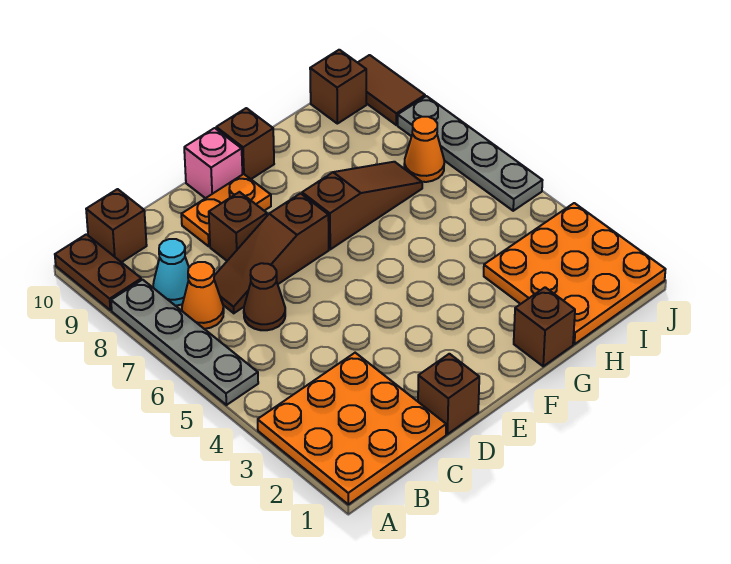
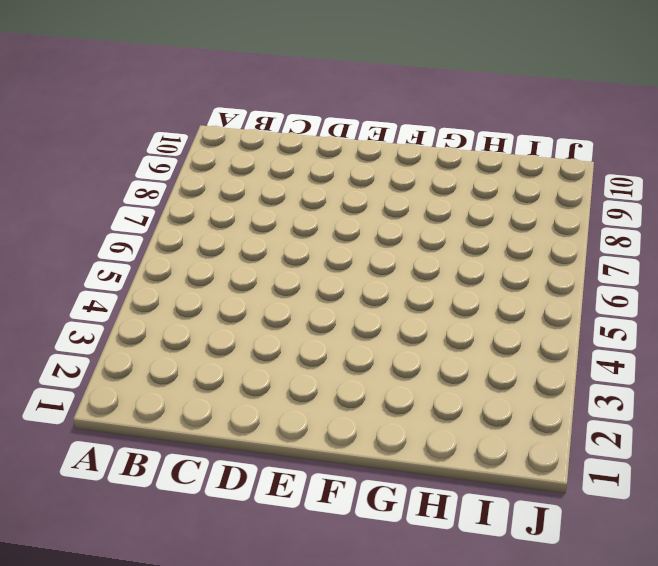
none -> orange plate A1:C3 level 1
none -> grey plate A5:A8 level 1
none -> brown plate A9:A10 level 1

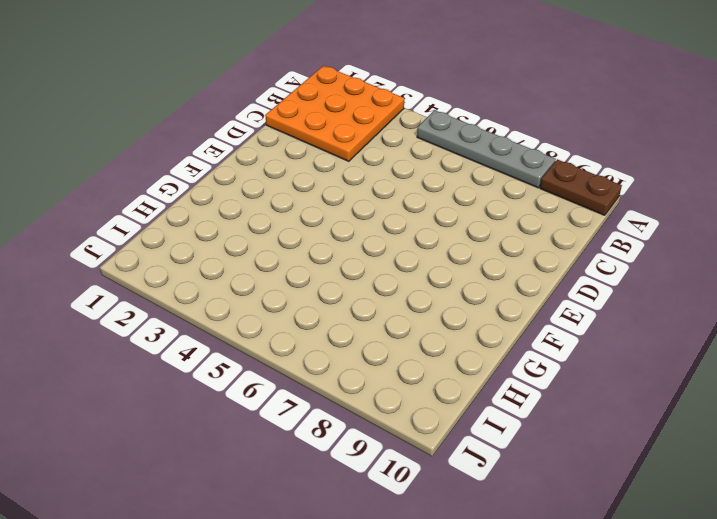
none -> orange cone B7 level 1
none -> cyan cone B8 level 1
none -> brown brick B10 level 1

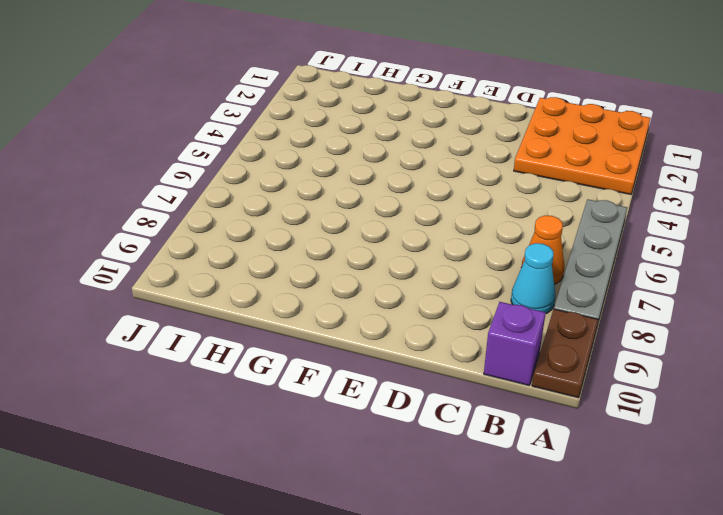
purple brick B10 level 1 -> brown brick B10 level 1
none -> brown cone C6 level 1
none -> brown slope C7:E7 level 1 top E
none -> brown brick D1 level 1

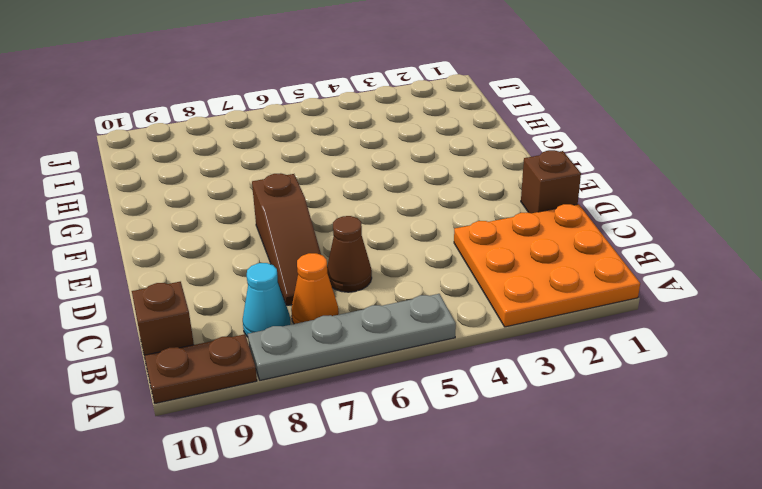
none -> brown brick D8 level 1
none -> orange plate D9:E9 level 1
none -> pink brick E10 level 1

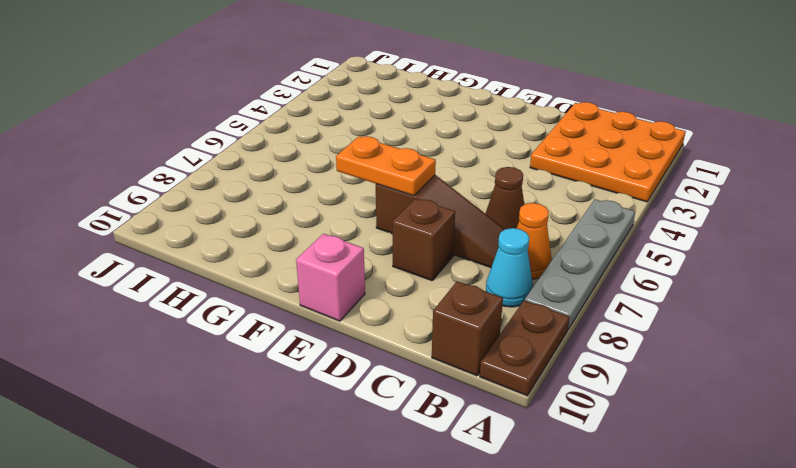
orange plate E7:F7 level 2 -> orange plate D9:E9 level 1
none -> brown brick D1 level 1
none -> brown slope F7:H7 level 1 top F
none -> brown brick F10 level 1

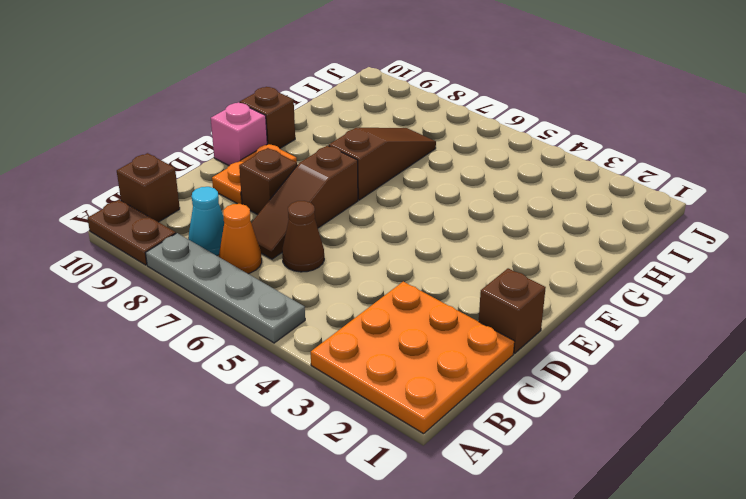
none -> brown brick G1 level 1
none -> orange plate H1:J3 level 1
none -> orange cone I7 level 1

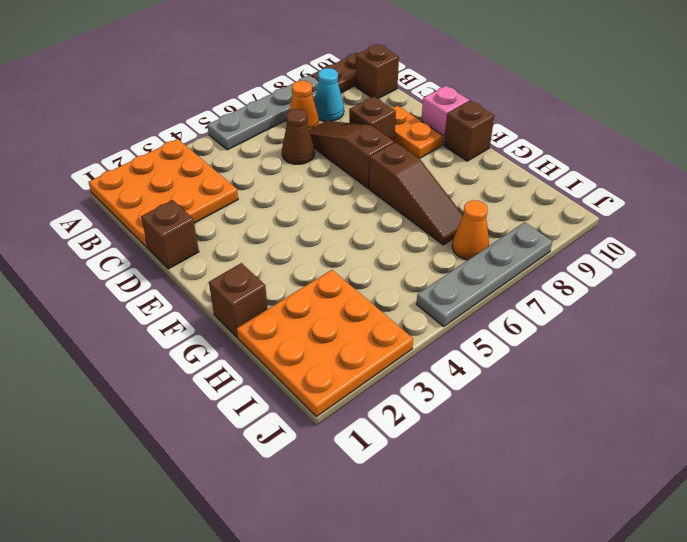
none -> brown brick I10 level 1
none -> brown tile J9:J10 level 1

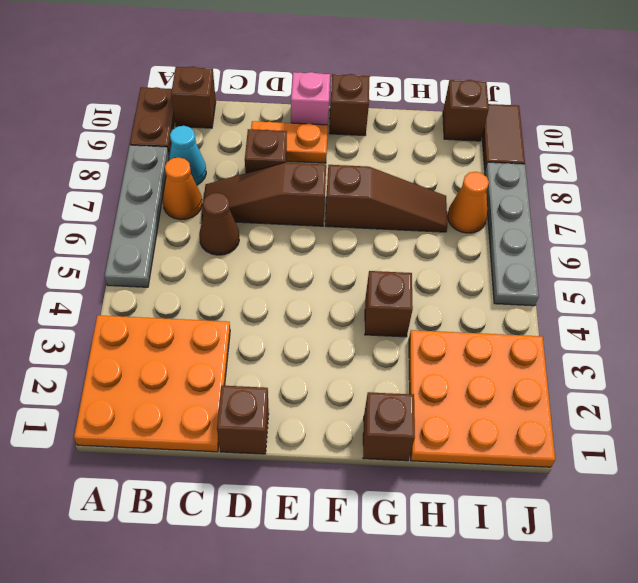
brown brick G4 level 1 -> none

